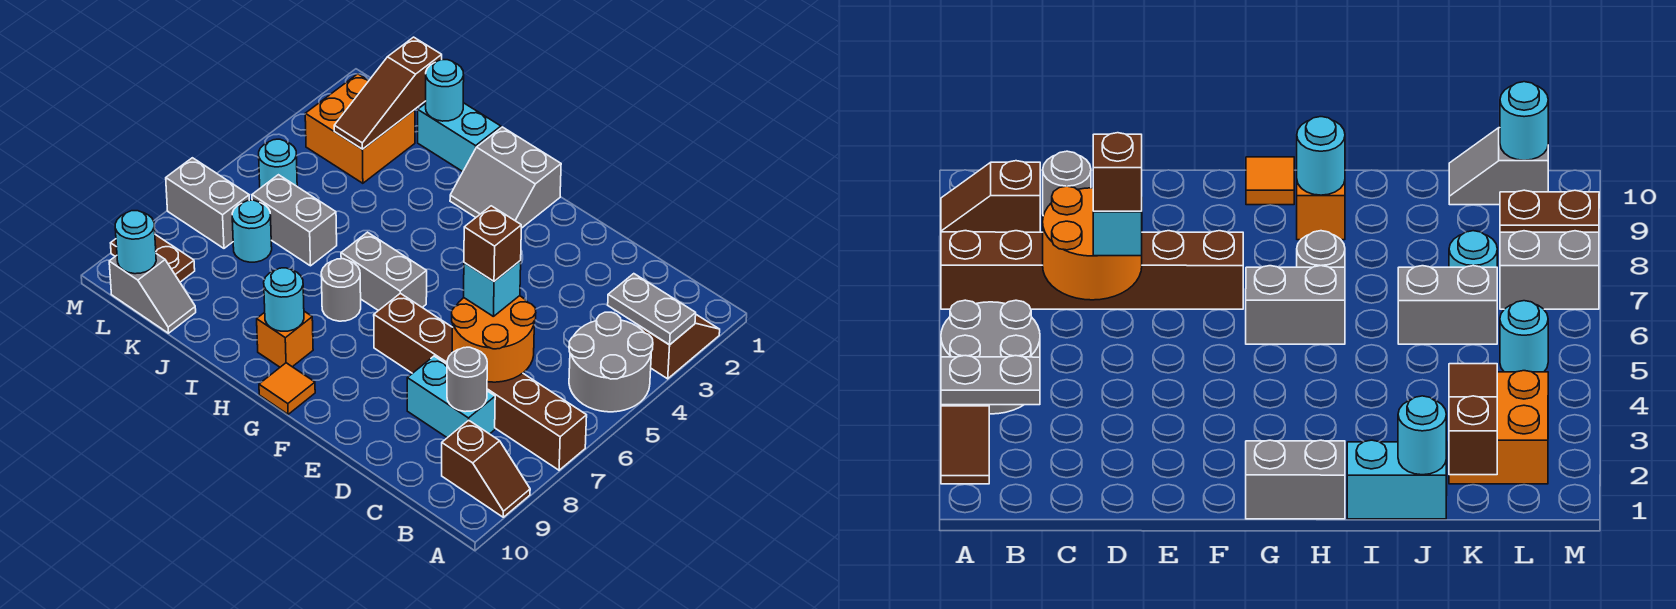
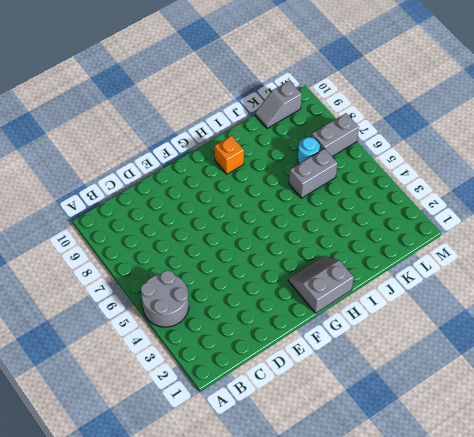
none -> brown slope A2:A3 level 1 top 3
none -> brown brick A7:F7 level 1
none -> brown slope A9:B9 level 1 top B

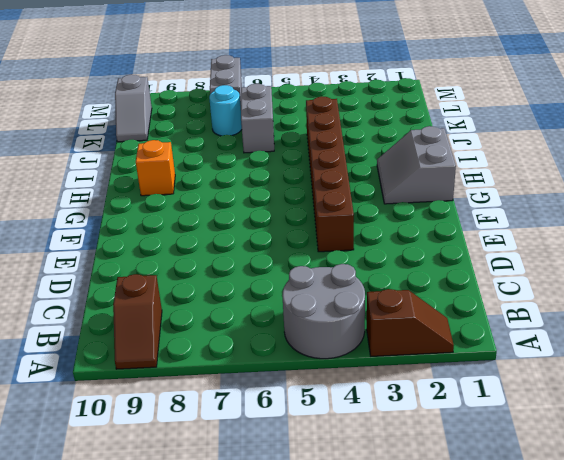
brown brick E4:J4 level 1 -> brown brick A7:F7 level 1
none -> cyan brick C8:D8 level 1
none -> grey brick G6:H6 level 1
none -> orange tile G10 level 1

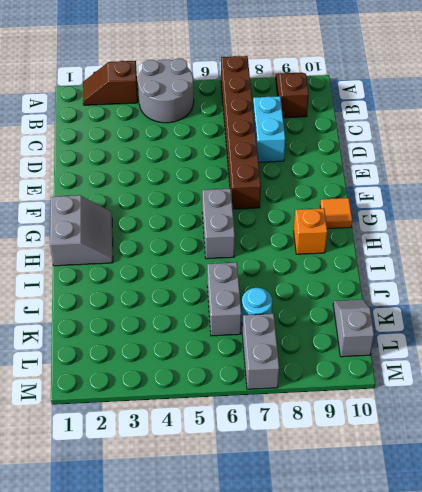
none -> grey round brick H7 level 1
none -> cyan brick I1:J1 level 1
none -> orange brick K2:L3 level 1

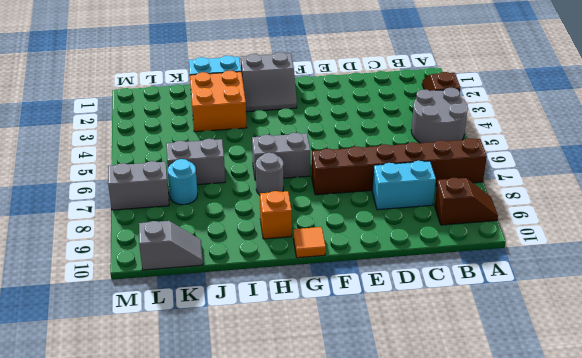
orange brick I2:J3 level 1 -> orange brick K2:L3 level 1
none -> cyan round brick L5 level 1
none -> brown plate L9:M9 level 1
none -> grey plate A3:B3 level 2

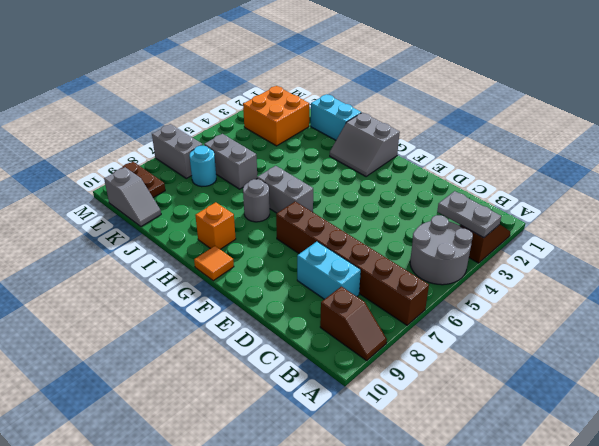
none -> cyan round brick L5 level 1
none -> orange round brick C6:D7 level 2
none -> grey round brick C8 level 2

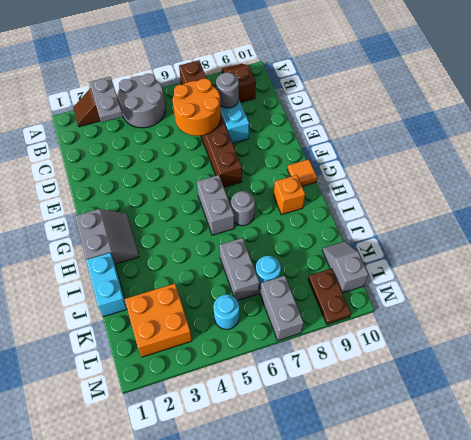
none -> cyan round brick H9 level 2
none -> cyan round brick J1 level 2
none -> brown slope K1:K3 level 2 top 1

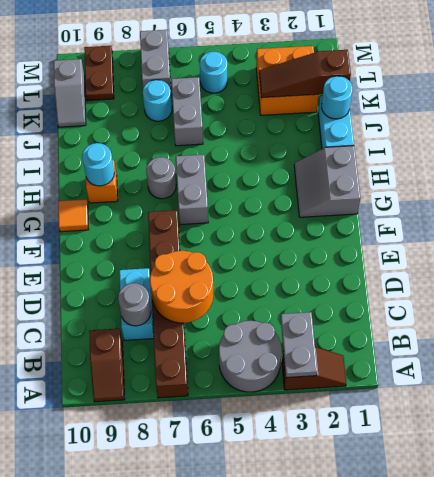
none -> cyan round brick L10 level 2
none -> cyan brick D6 level 3
none -> brown brick D6 level 4

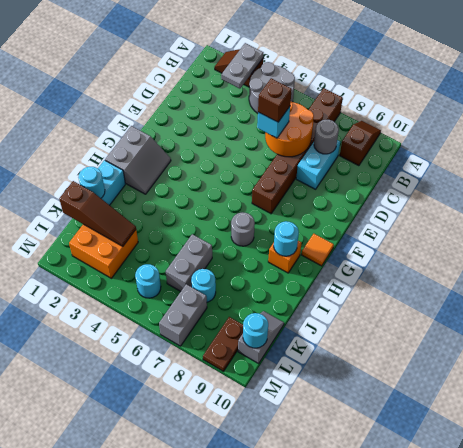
none -> grey brick G6:H6 level 1

